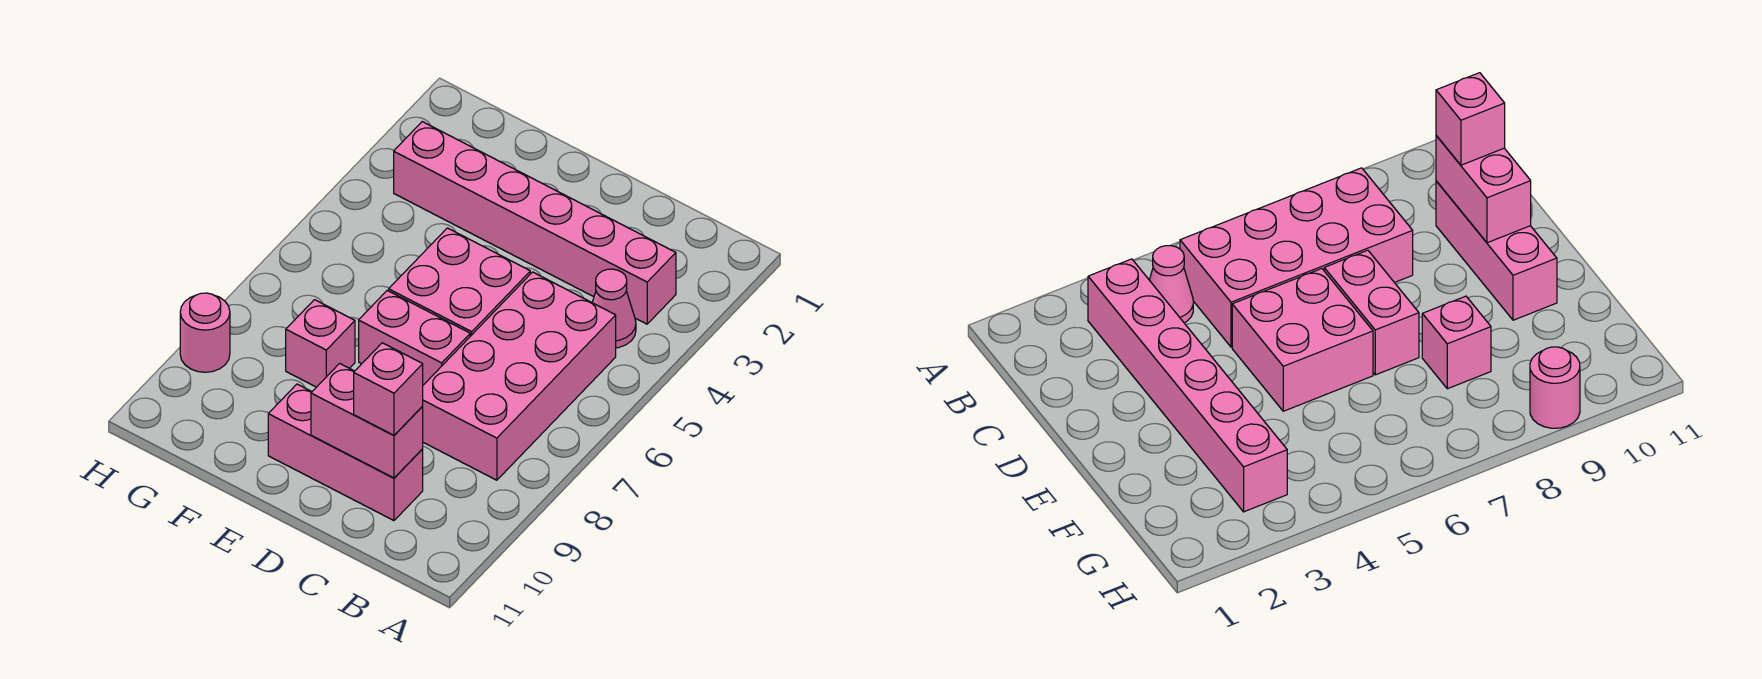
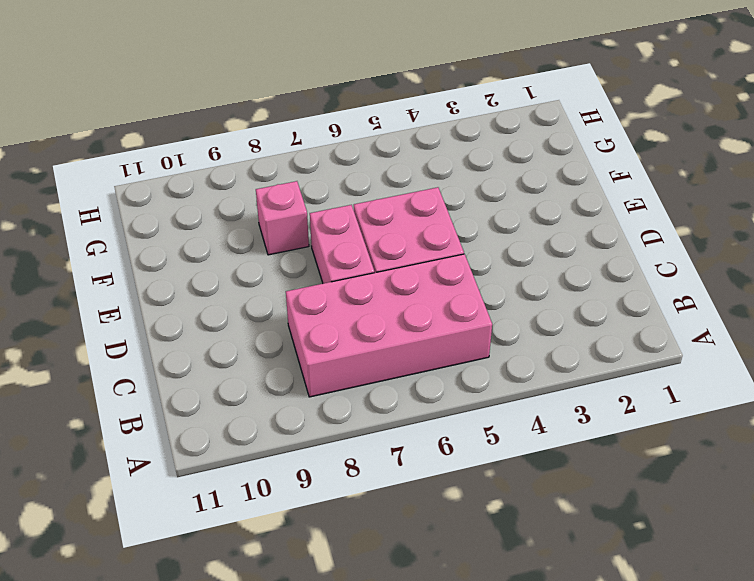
none -> pink brick B3:G3 level 1
none -> pink cone B4 level 1

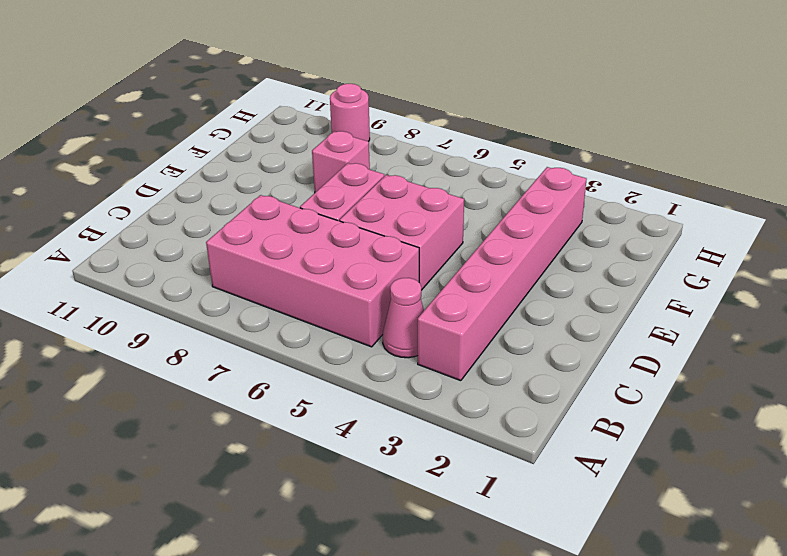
none -> pink brick C10:E10 level 1
none -> pink brick C10:D10 level 2

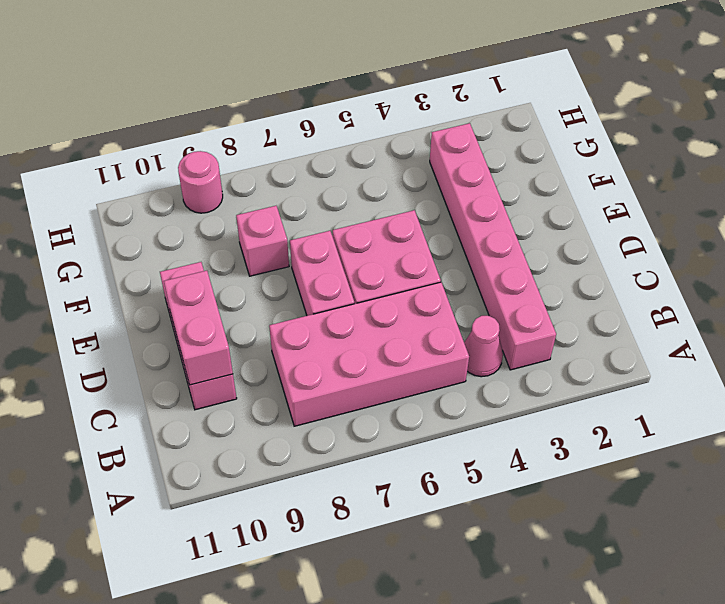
none -> pink brick C10 level 3

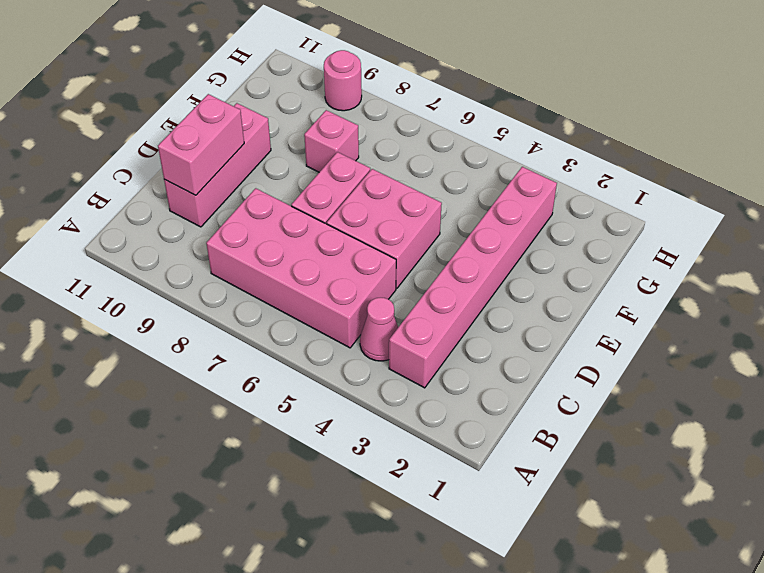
none -> pink brick C10 level 3

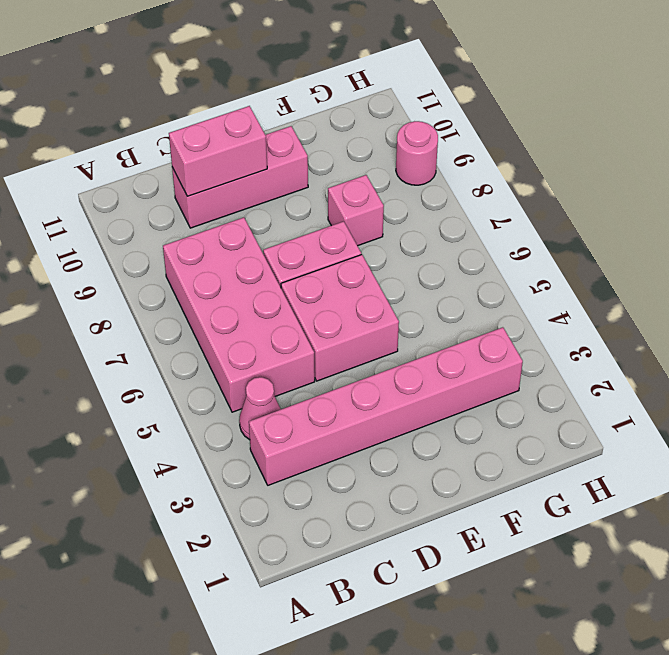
none -> pink brick C10 level 3

